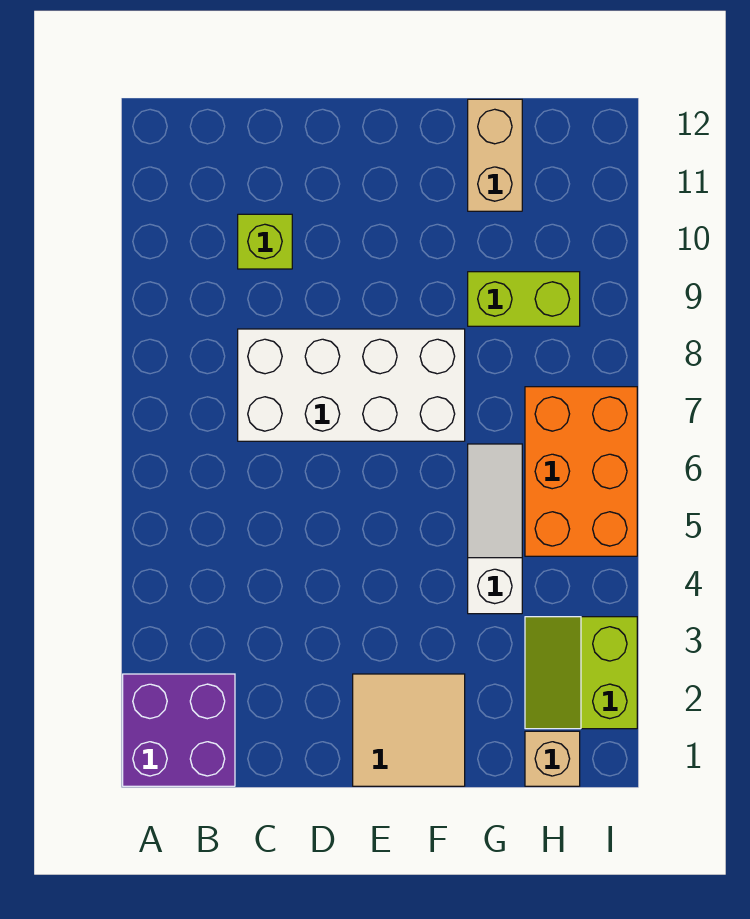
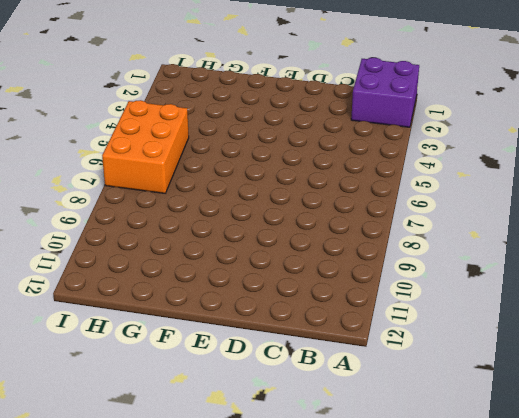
none -> white brick C7:F8 level 1
none -> lime brick C10 level 1

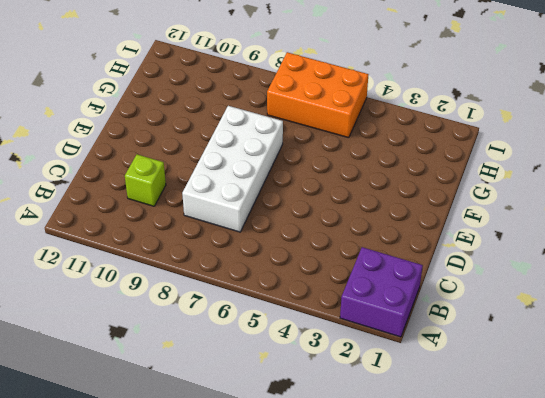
none -> tan tile E1:F2 level 1
none -> white slope G4:G6 level 1 top 4

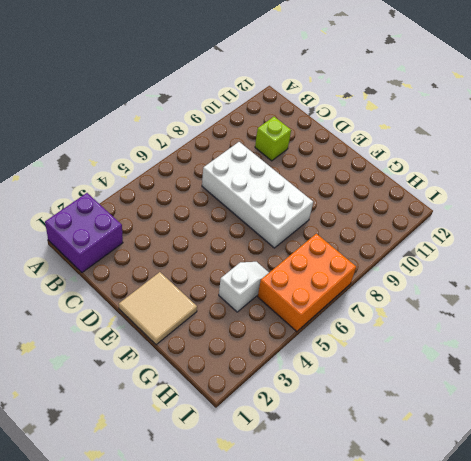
white slope G4:G5 level 1 top 4 -> white slope G4:G6 level 1 top 4
none -> lime brick G9:H9 level 1
none -> tan brick G11:G12 level 1

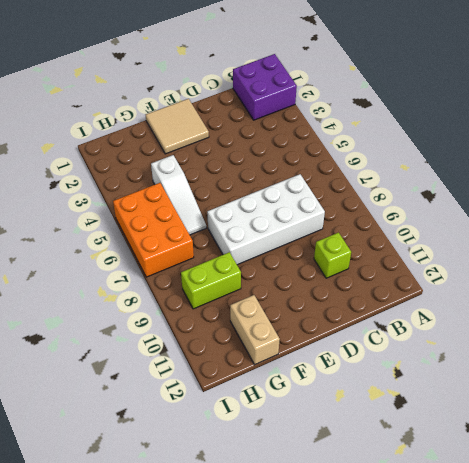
none -> tan brick H1 level 1
none -> lime slope H2:I3 level 1 top I

